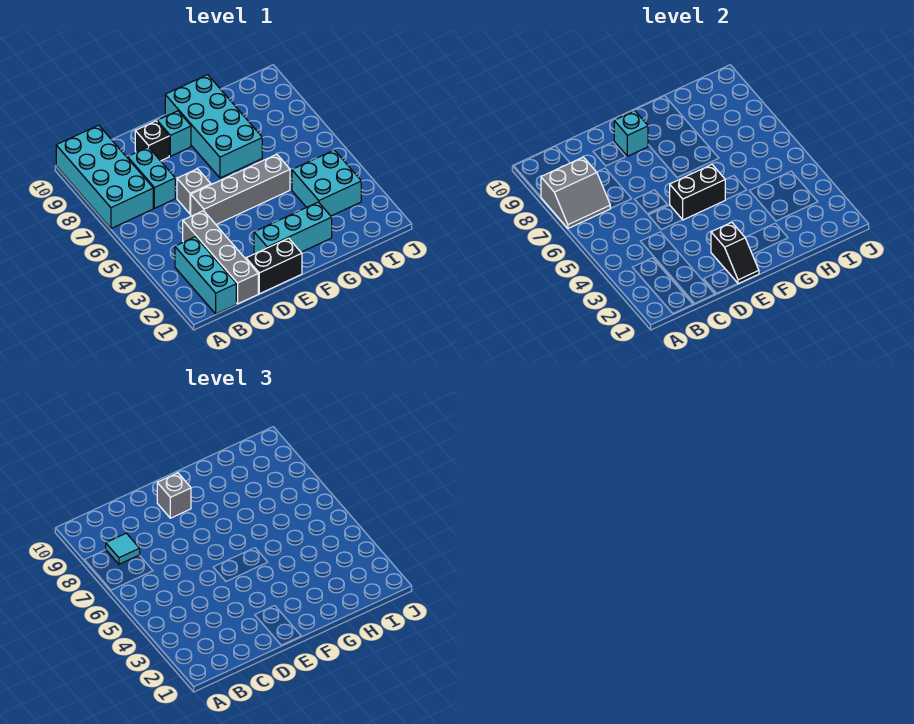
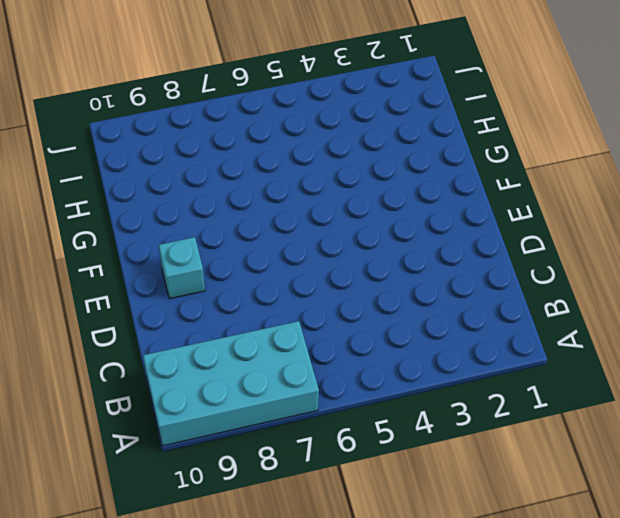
none -> cyan brick B1:B3 level 1
none -> grey brick C1:C4 level 1
none -> cyan brick C7:C8 level 1

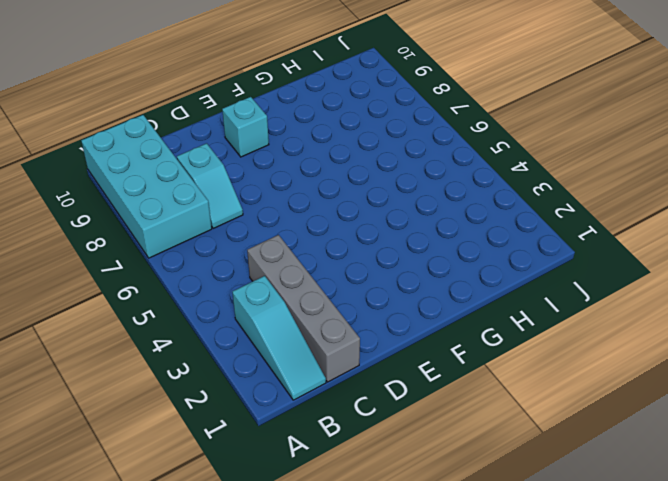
cyan slope B1:B3 level 1 top 3 -> cyan brick B1:B3 level 1
cyan slope C7:C8 level 1 top 8 -> cyan brick C7:C8 level 1
none -> black brick D1:E1 level 1
none -> grey brick D5:G5 level 1
none -> grey brick D6 level 1

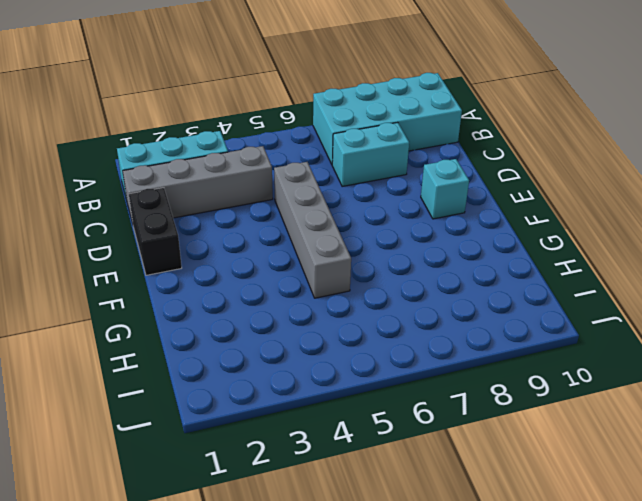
none -> grey brick D6 level 1
none -> black brick D9 level 1
none -> cyan brick E2:G2 level 1

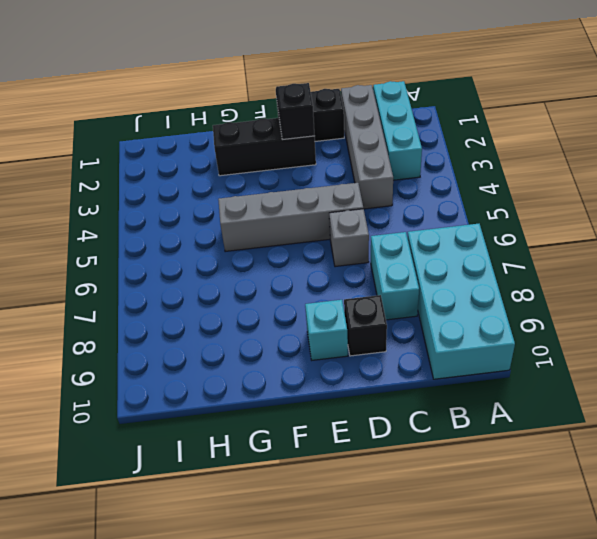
black brick E2:G2 level 1 -> cyan brick E2:G2 level 1
none -> cyan brick F7:G10 level 1
none -> cyan brick H3:I4 level 1
none -> grey slope A7:B8 level 2 top 8

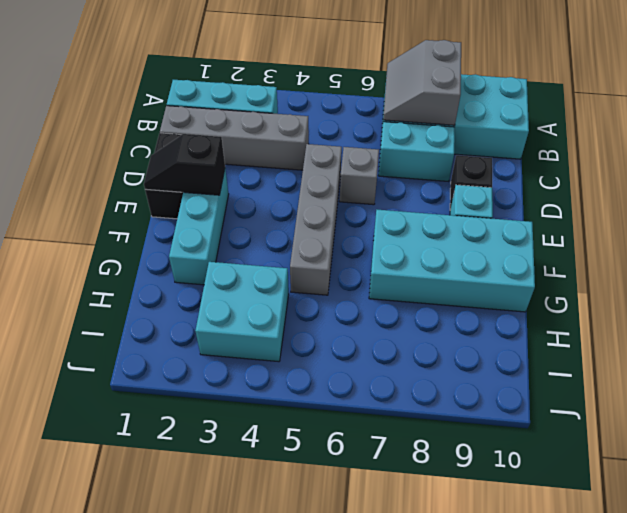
none -> black brick E5:F5 level 2
none -> cyan brick E9 level 2
none -> cyan tile B8 level 3

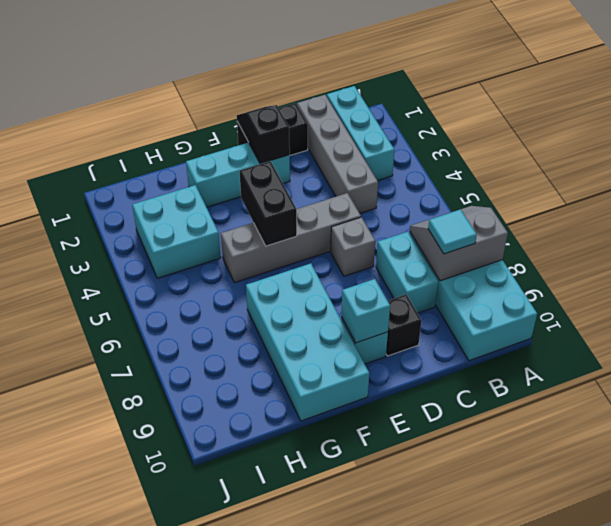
black brick F4:F5 level 2 -> black brick E5:F5 level 2
none -> grey brick E9 level 3

